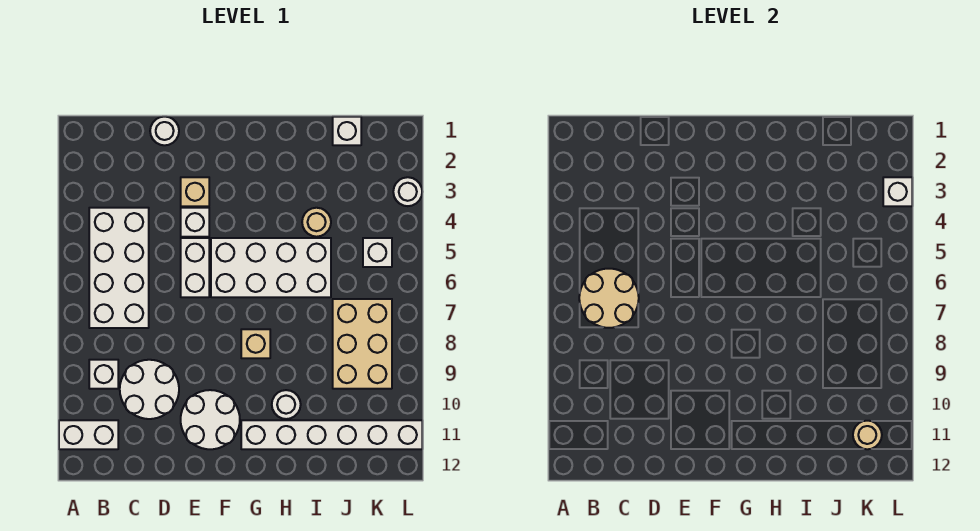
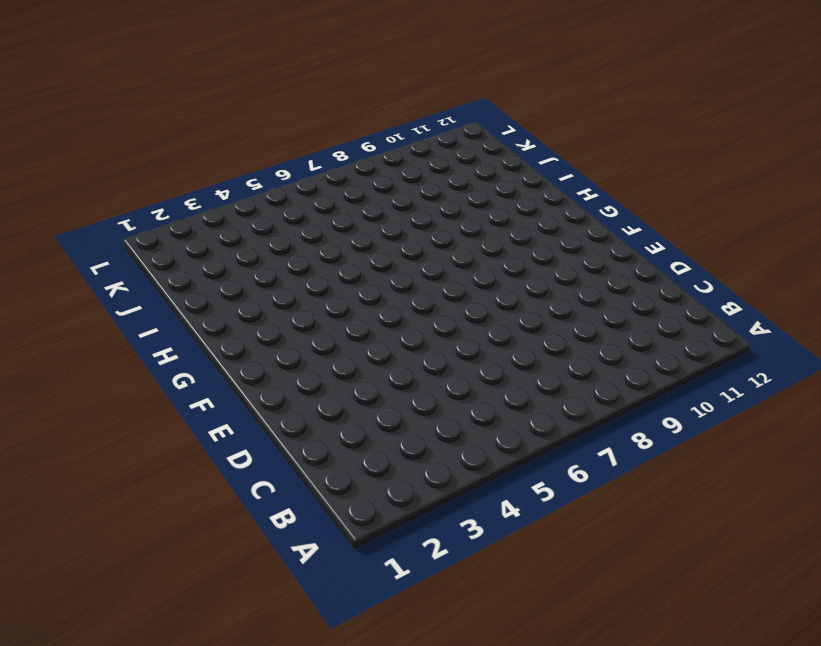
none -> white brick A11:B11 level 1
none -> white brick B4:C7 level 1
none -> white brick B9 level 1

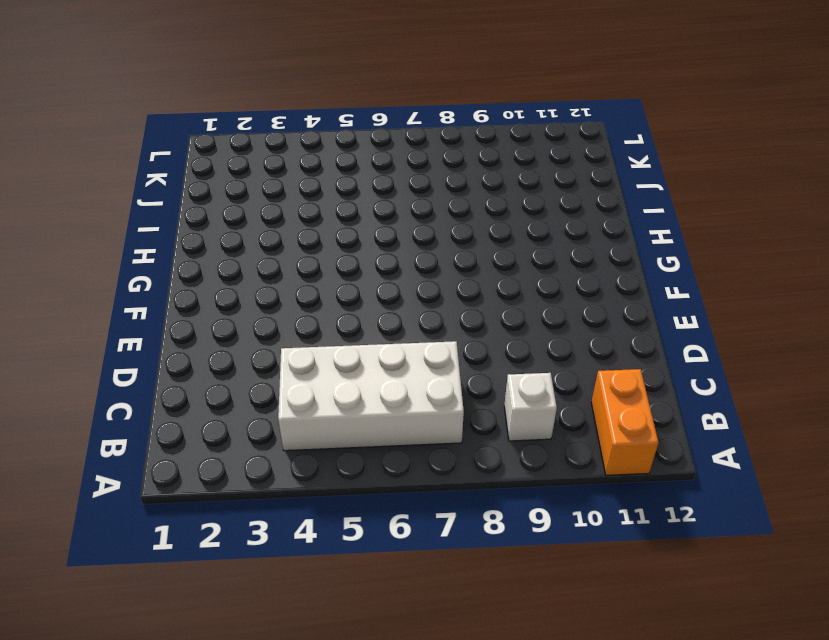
orange brick A11:B11 level 1 -> white brick A11:B11 level 1
none -> white round brick C9:D10 level 1
none -> white round brick D1 level 1
none -> tan brick E3 level 1

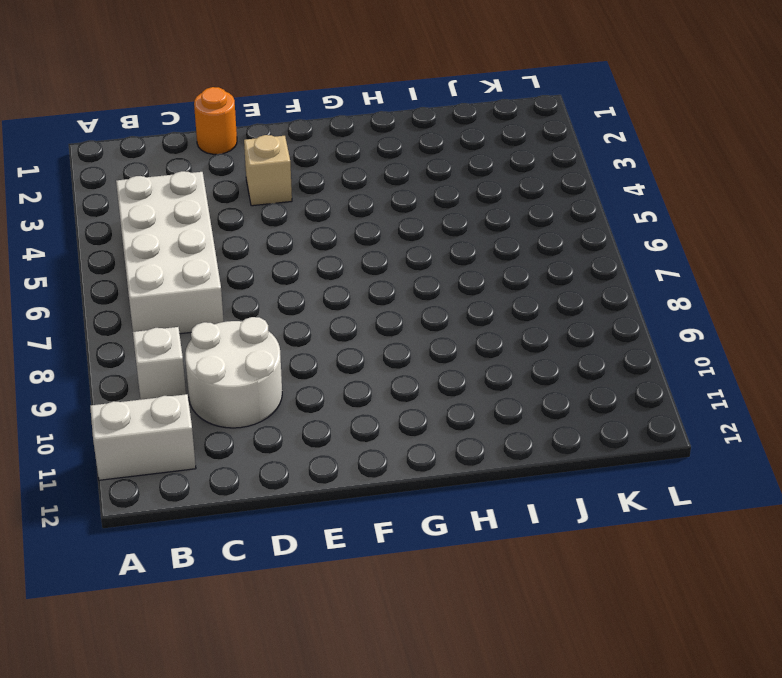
orange round brick D1 level 1 -> white round brick D1 level 1
none -> white brick E4 level 1
none -> white brick E5:E6 level 1
none -> white round brick E10:F11 level 1

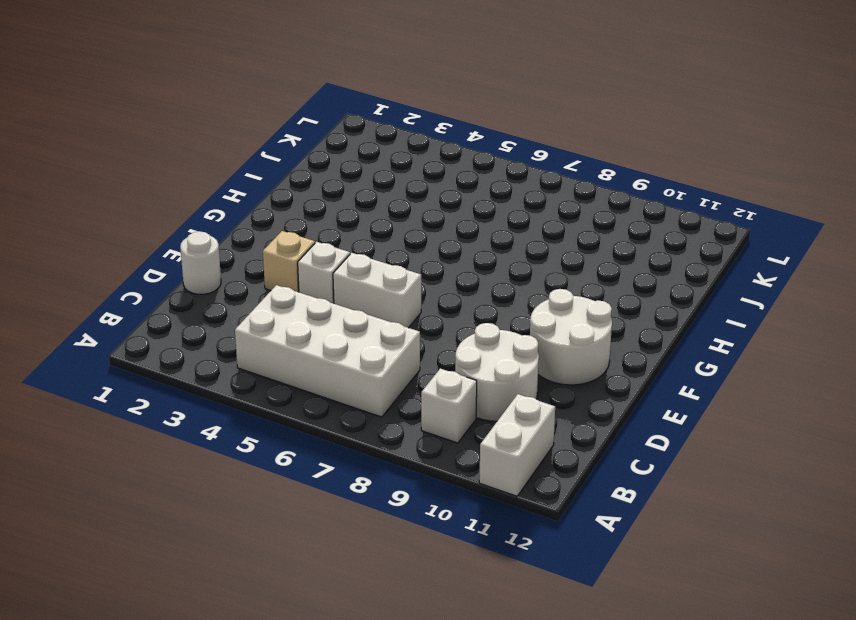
none -> white brick F5:I6 level 1
none -> tan brick G8 level 1
none -> white brick G11:L11 level 1

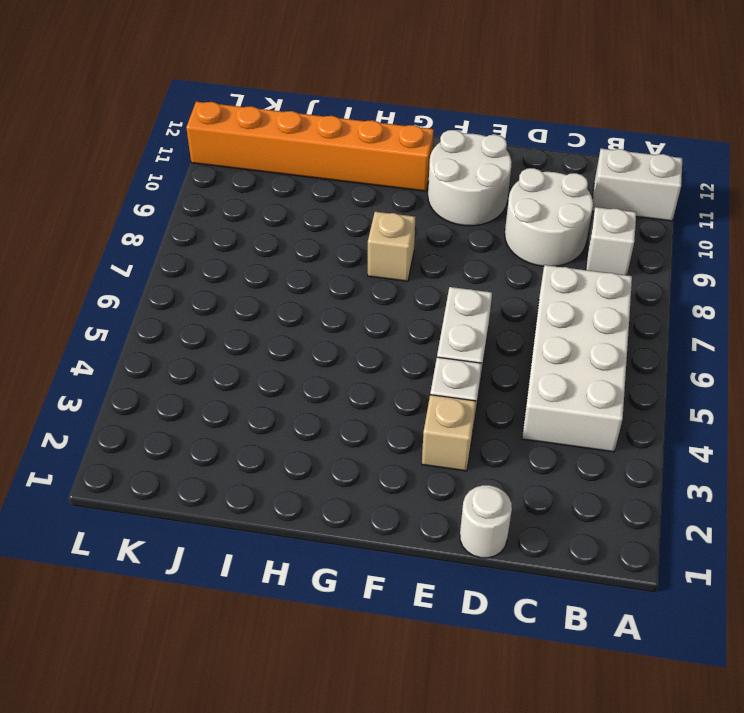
orange brick G11:L11 level 1 -> white brick G11:L11 level 1
none -> white brick F5:I6 level 1
none -> white round brick H10 level 1
none -> tan round brick I4 level 1

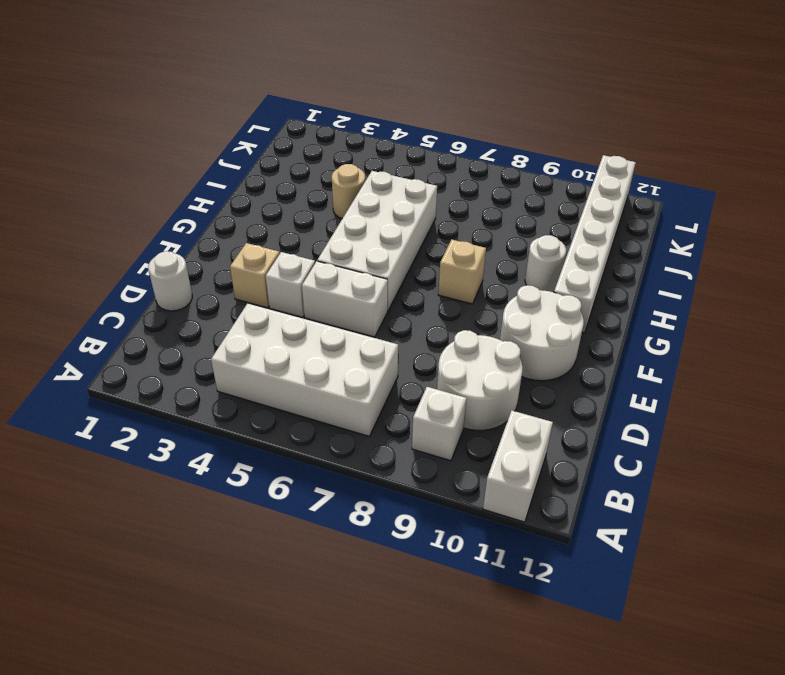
none -> white brick J1 level 1
none -> tan brick J7:K9 level 1
none -> white brick K5 level 1

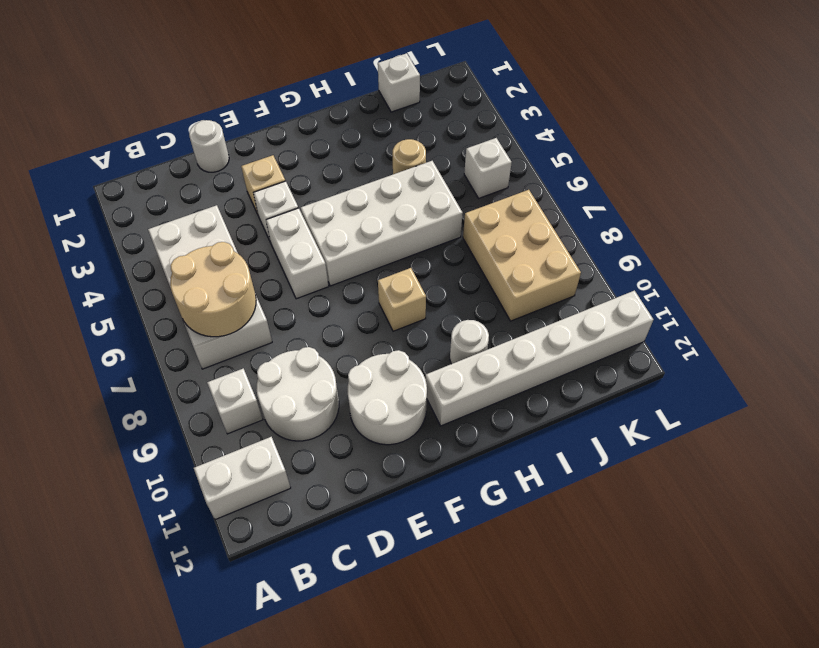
none -> white round brick L3 level 1
none -> tan round brick K11 level 2
none -> white brick L3 level 2

